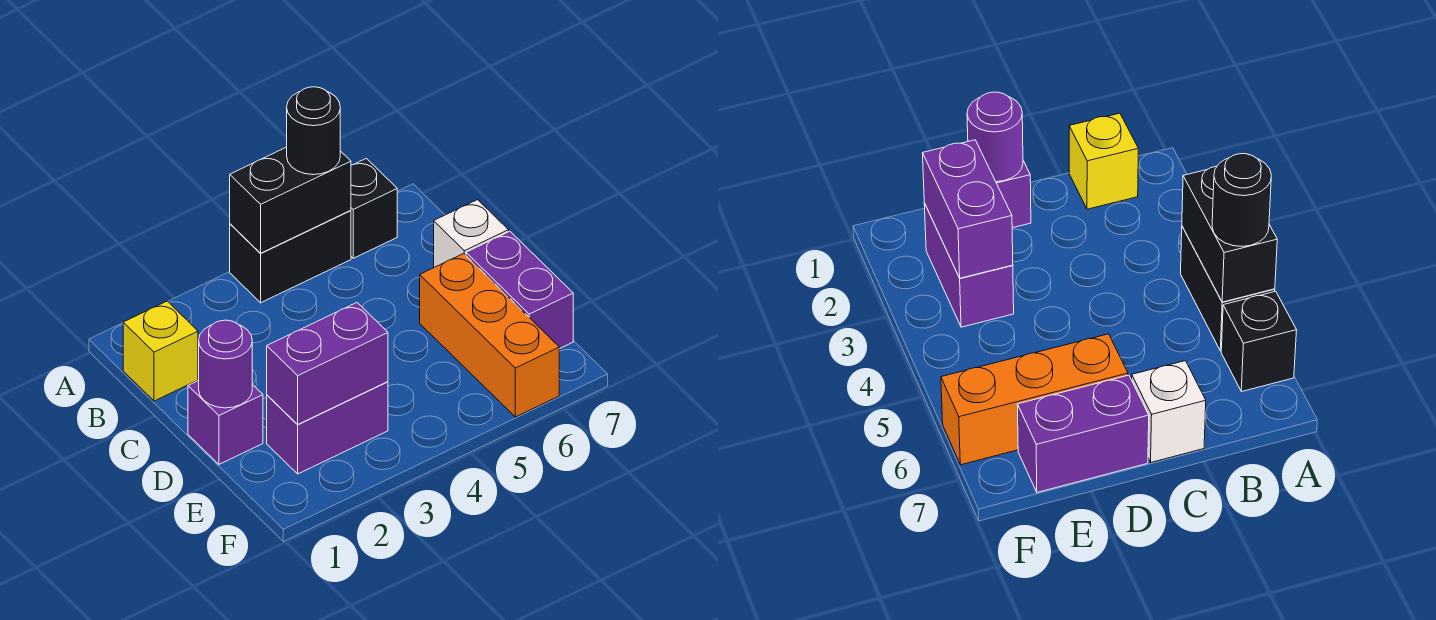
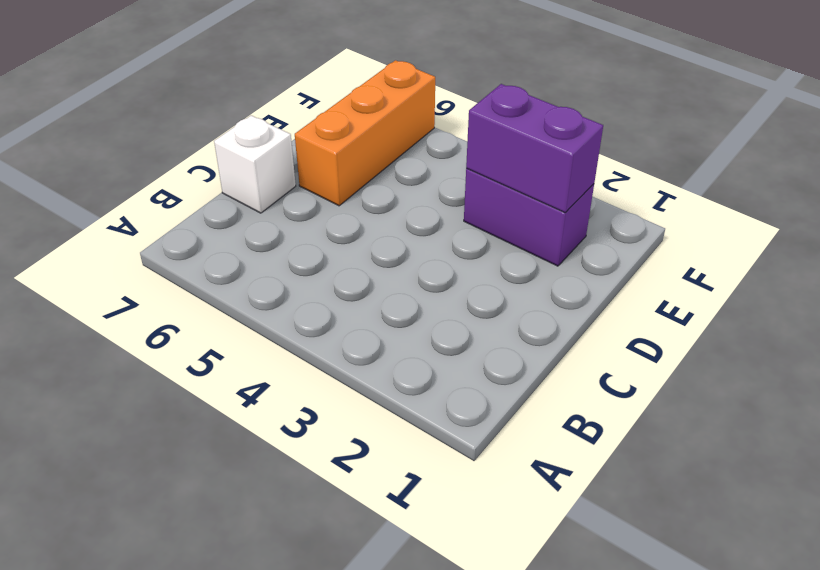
none -> black brick A4:A5 level 1
none -> black brick A6 level 1
none -> yellow brick B1 level 1

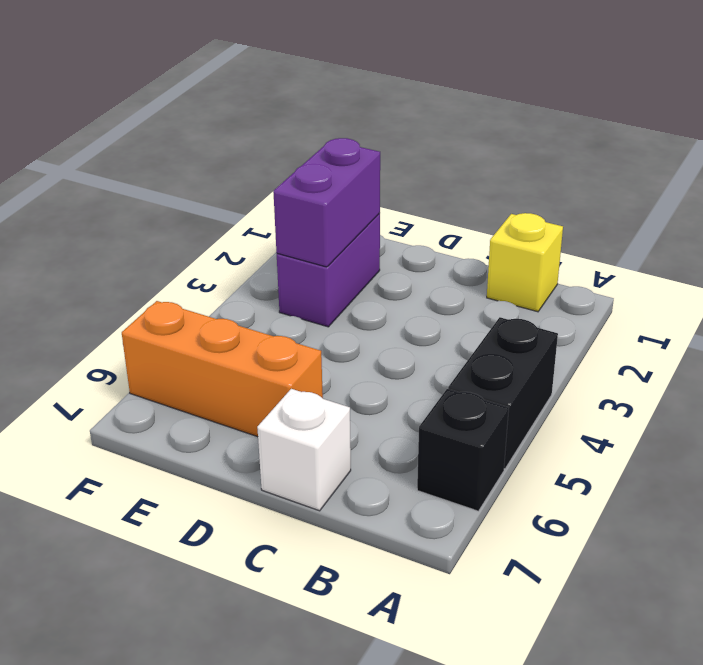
none -> purple brick D1 level 1
none -> purple brick D7:E7 level 1
none -> black brick A4:A5 level 2

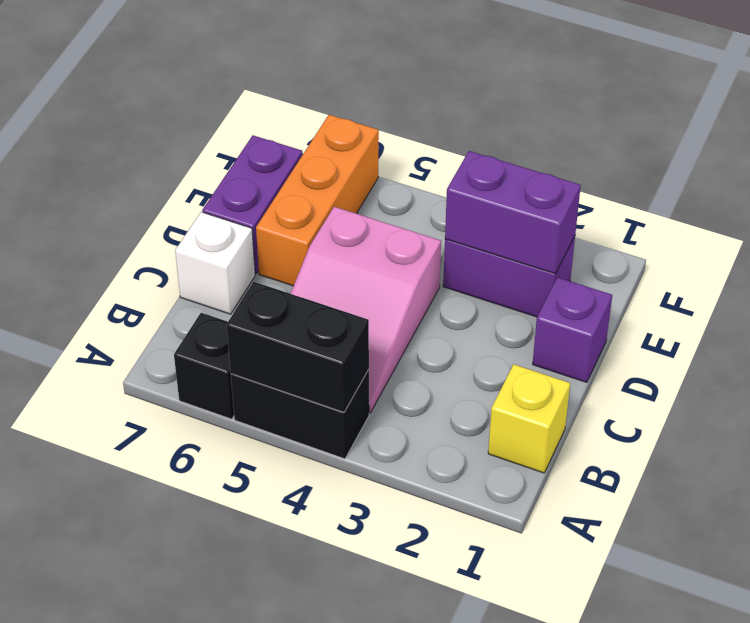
pink slope B4:D5 level 1 top D -> none
none -> purple round brick D1 level 2
none -> black round brick A5 level 3

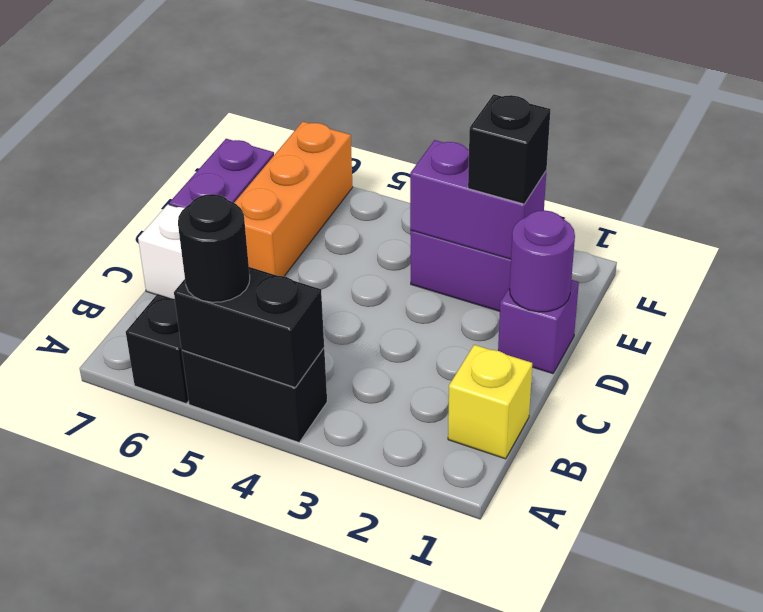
black brick E2 level 3 -> none

